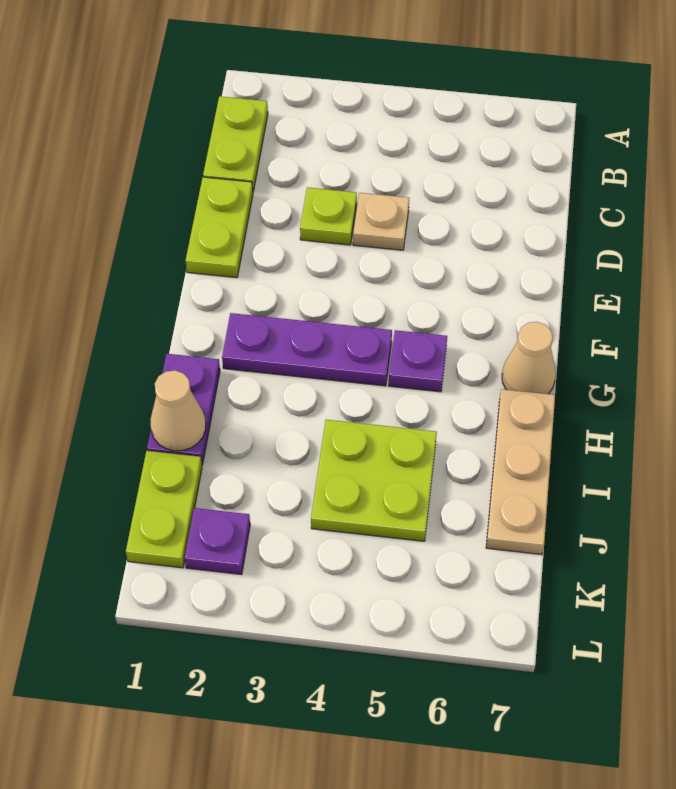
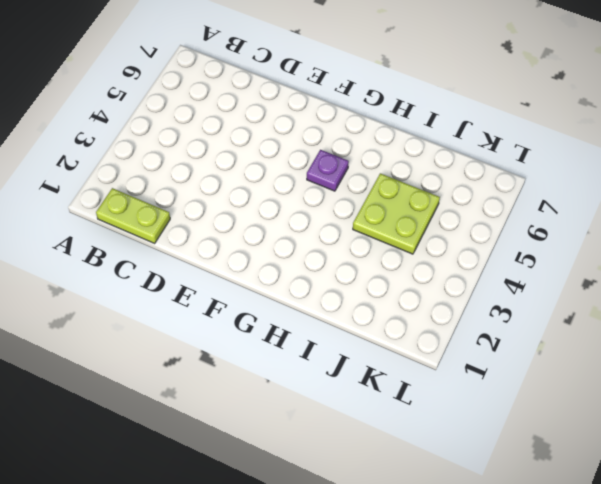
none -> lime plate D1:E1 level 1
none -> lime plate D3 level 1
none -> tan plate D4 level 1

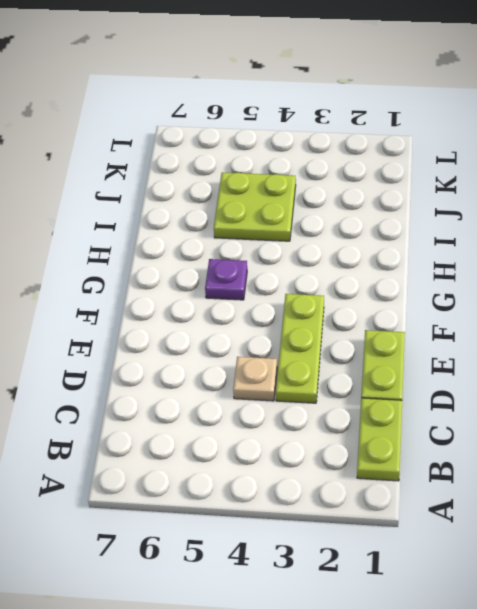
lime plate D3:F3 level 1 -> lime plate D3 level 1
none -> purple plate G2:G4 level 1
none -> tan cone G7 level 1
none -> purple plate H1:I1 level 1

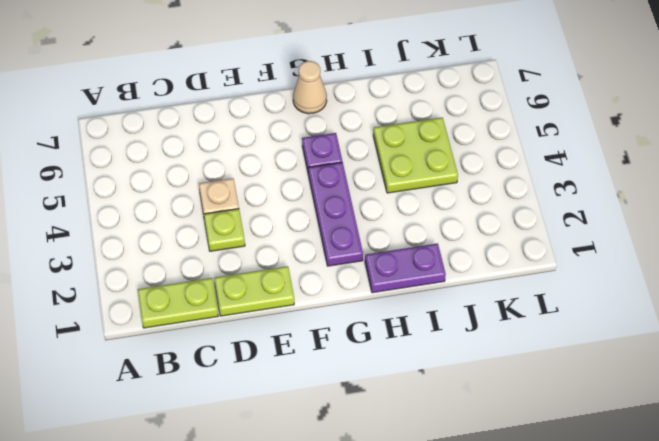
none -> tan plate H7:J7 level 1
none -> lime plate J1:K1 level 1
none -> purple plate K2 level 1

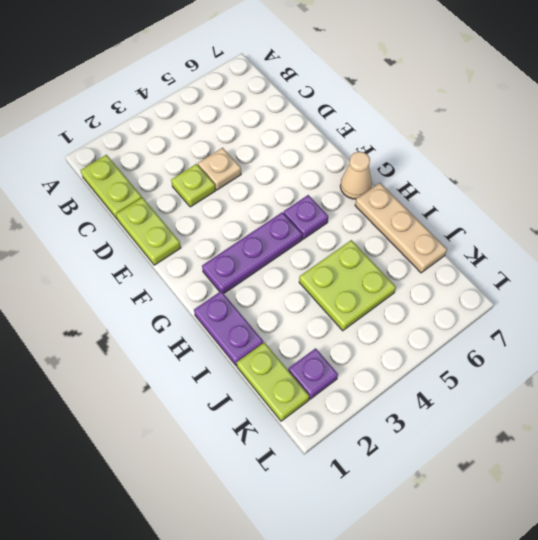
none -> tan cone I1 level 2

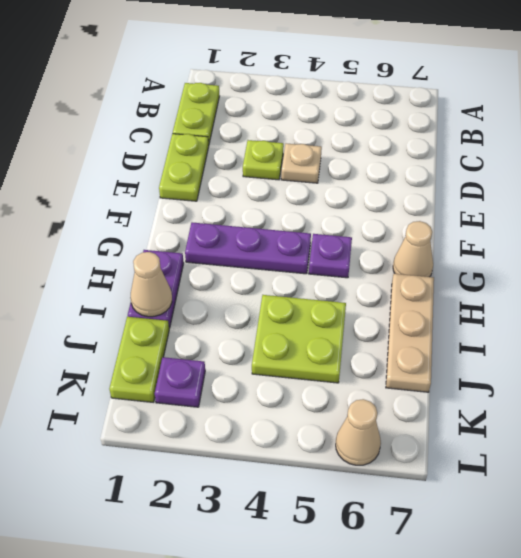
tan cone L6 level 1 -> none

